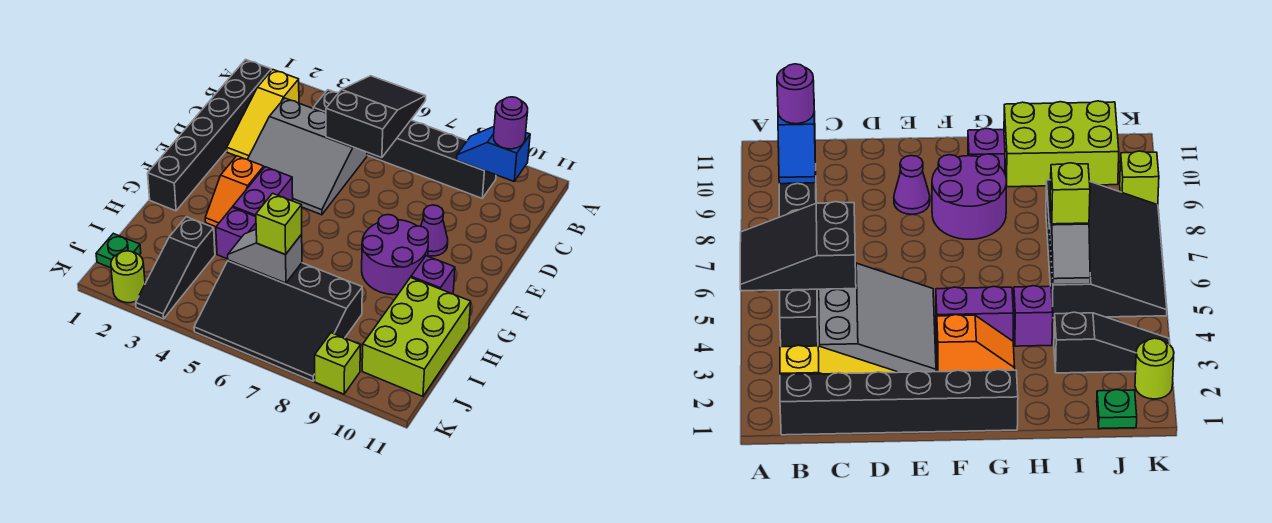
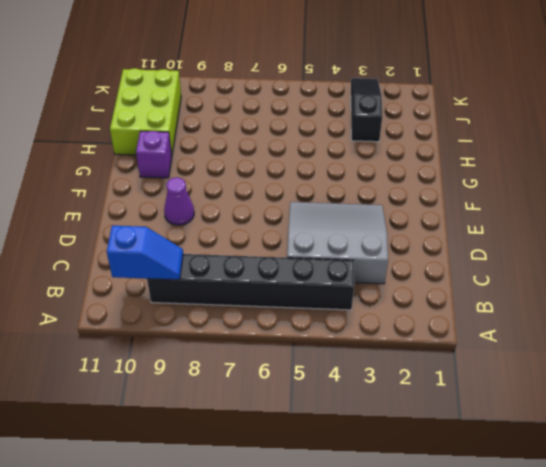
none -> black brick B1:G1 level 1
none -> yellow slope B2:D2 level 1 top B
none -> orange slope F3:G3 level 1 top F

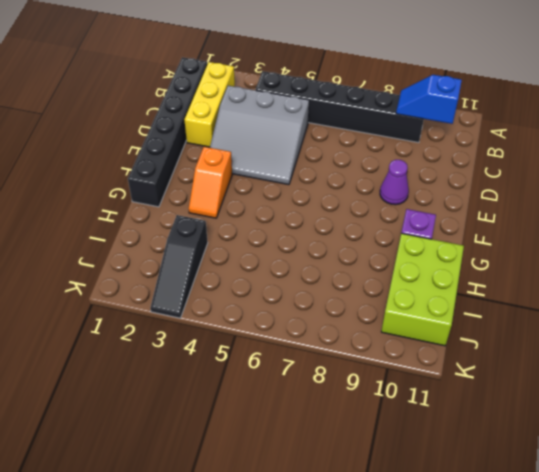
yellow brick B2:D2 level 1 -> yellow slope B2:D2 level 1 top B
none -> purple brick F4:G4 level 1
none -> purple round brick F8:G9 level 1
none -> purple brick H4 level 1

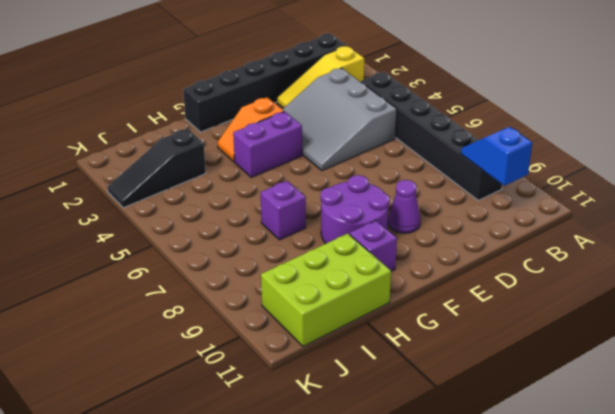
purple brick H7 level 1 -> purple brick H4 level 1
none -> black slope I5:K8 level 1 top I
none -> green plate J1 level 1
none -> lime round brick K2 level 1

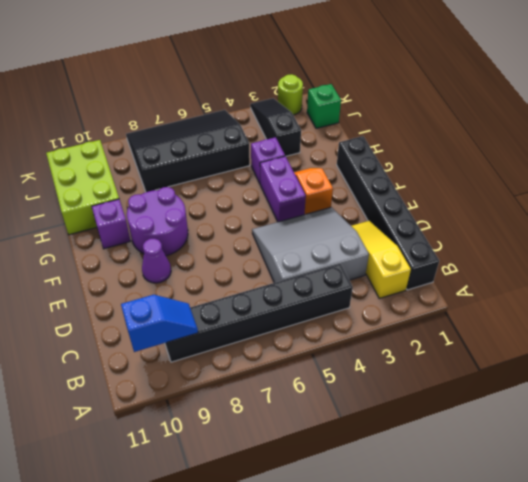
green brick J1 level 1 -> green plate J1 level 1
none -> lime brick K9 level 1
none -> black slope A5:C6 level 2 top C
none -> grey slope I5:I6 level 2 top 6

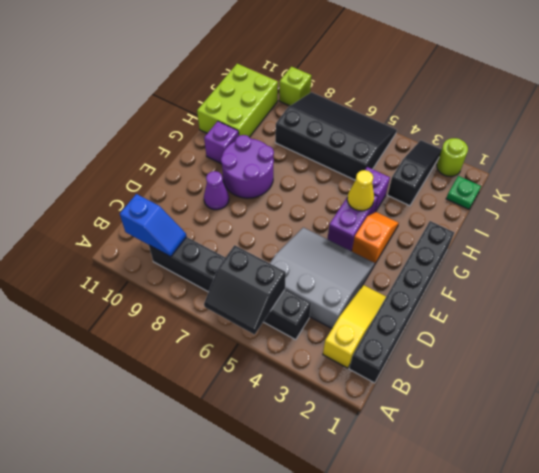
black slope A5:B6 level 2 top B -> black slope A5:C6 level 2 top C
yellow cone G4 level 2 -> none
none -> grey slope I5:I6 level 2 top 6
none -> purple round brick B10 level 3
none -> lime brick I6 level 3

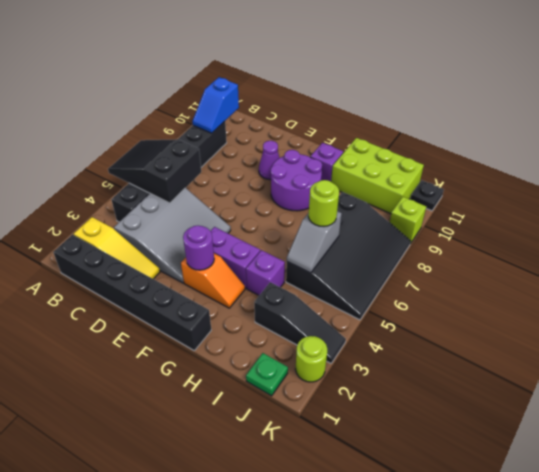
purple round brick F3 level 2 -> purple round brick B10 level 3
lime round brick I6 level 3 -> lime brick I6 level 3
black plate K11 level 1 -> none

